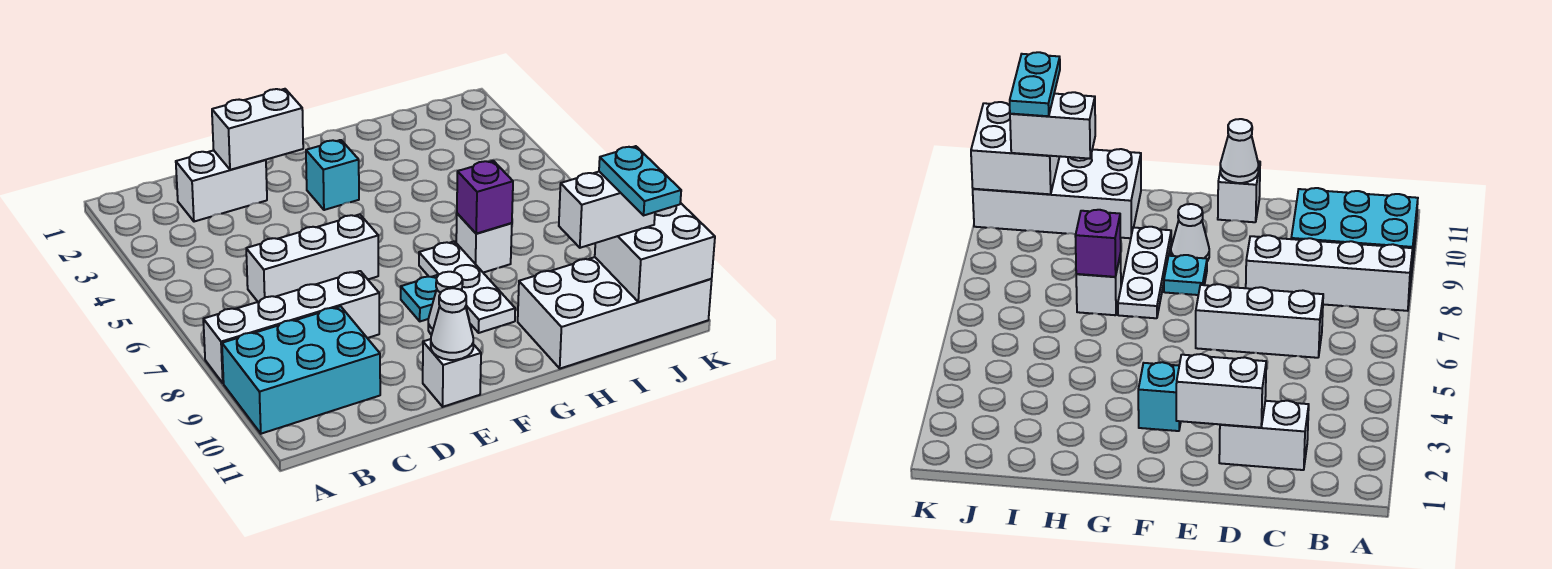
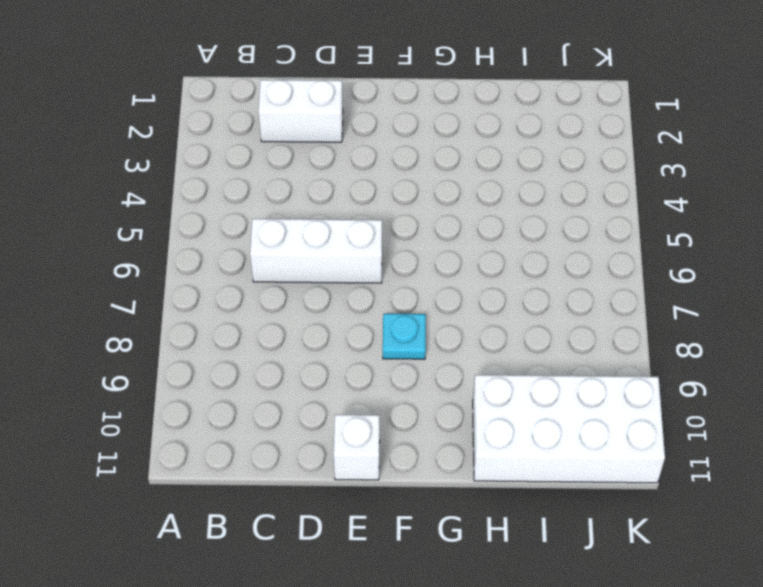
none -> white brick A8:D8 level 1
none -> cyan brick A9:C10 level 1
none -> cyan brick F3 level 1

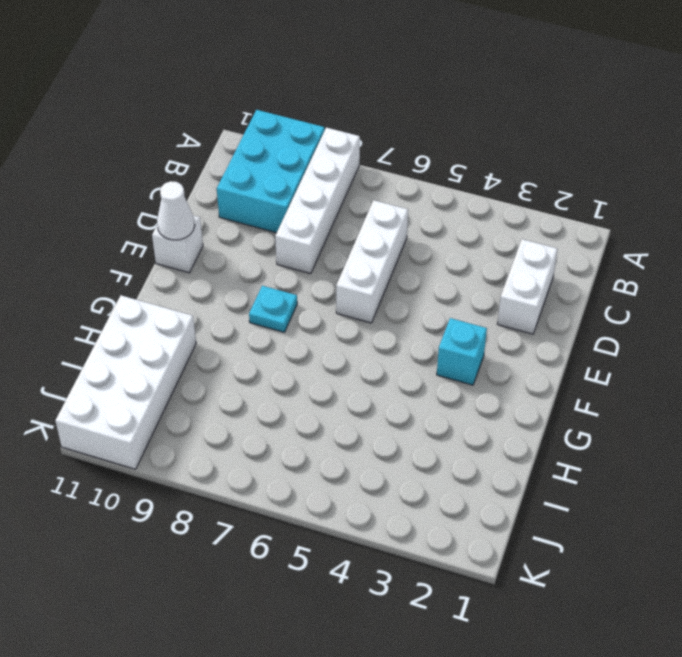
none -> white cone F9 level 1
none -> white plate G7:G9 level 1
none -> white brick H7 level 1

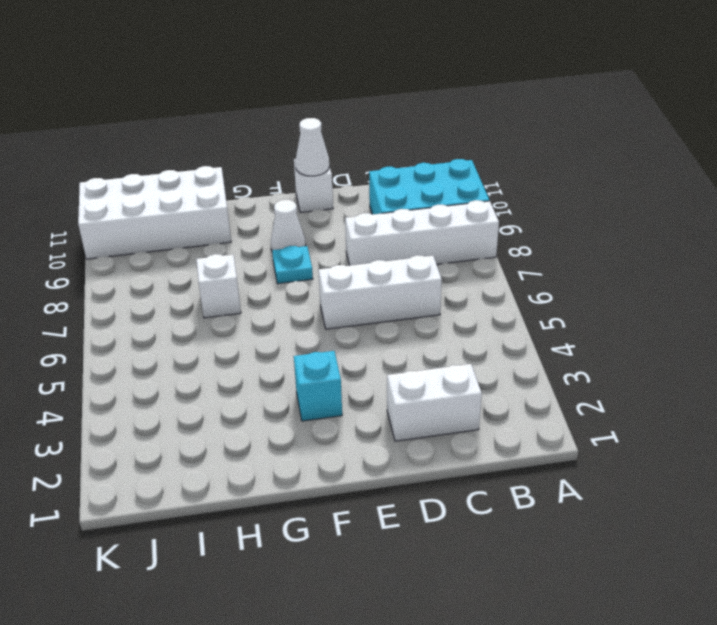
none -> white plate G7:G9 level 1
none -> white brick D2:E2 level 2
none -> purple brick H7 level 2

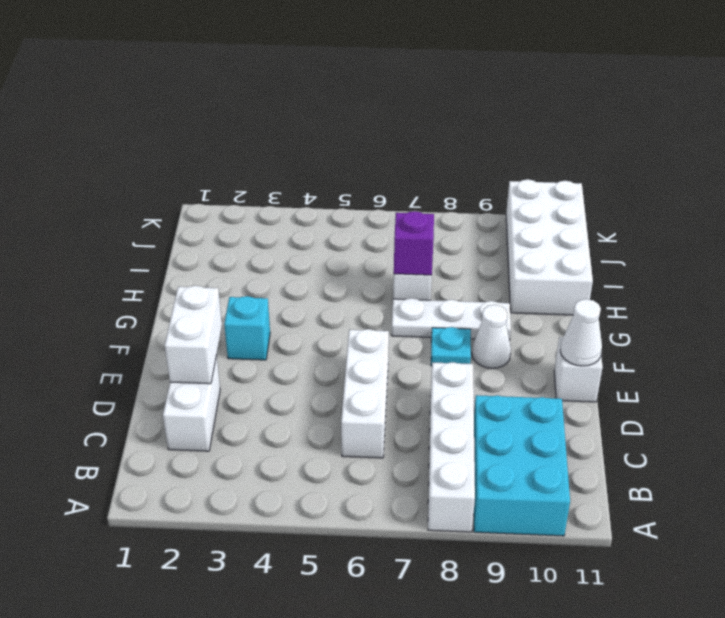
none -> white brick J10:K11 level 2
none -> white brick I10:J10 level 3
none -> cyan plate J10:J11 level 4

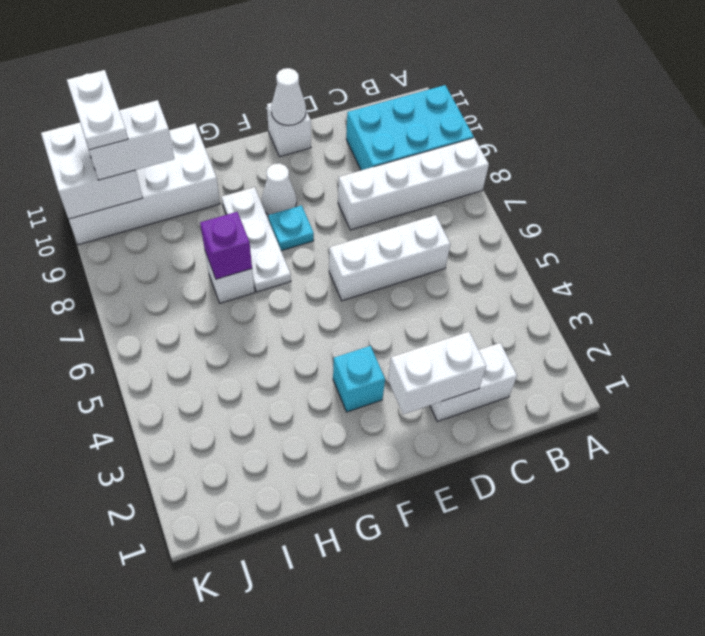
white plate J10:J11 level 4 -> cyan plate J10:J11 level 4

